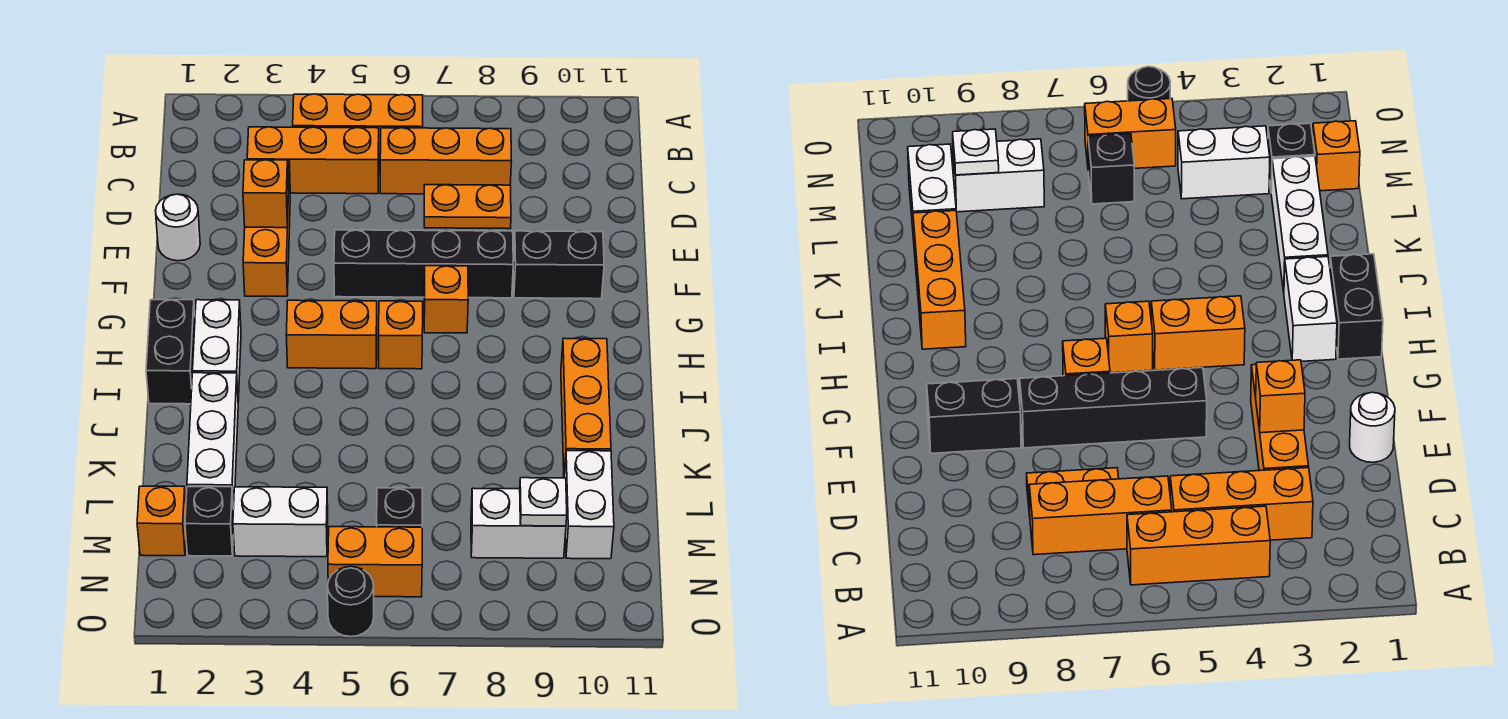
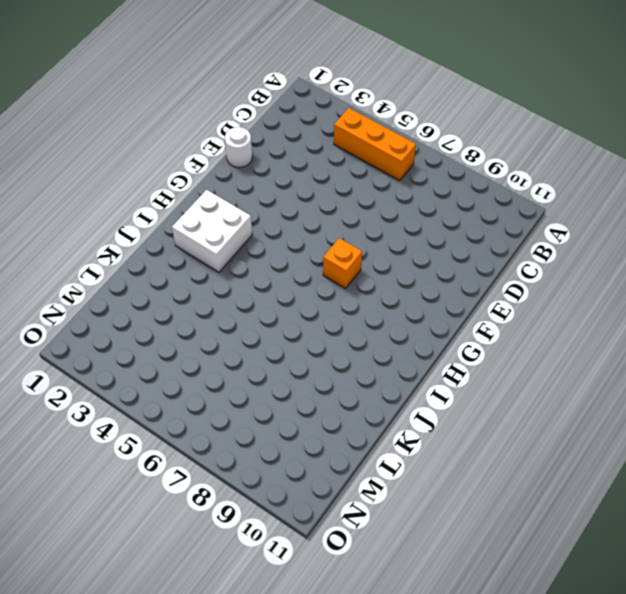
white brick H2:I3 level 1 -> white brick H2:I2 level 1
none -> orange brick C3:C5 level 1
none -> orange brick C6:C8 level 1
none -> orange brick D3:F3 level 1

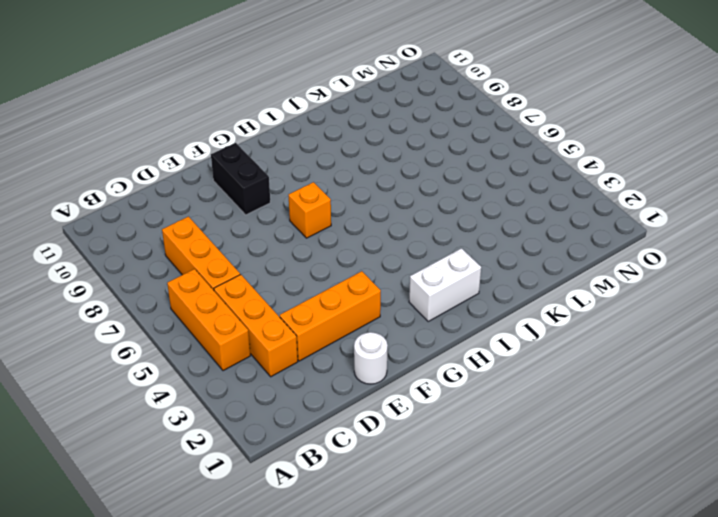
none -> orange plate D7:D8 level 1
none -> black brick F5:F8 level 1
none -> black brick H1:I1 level 1

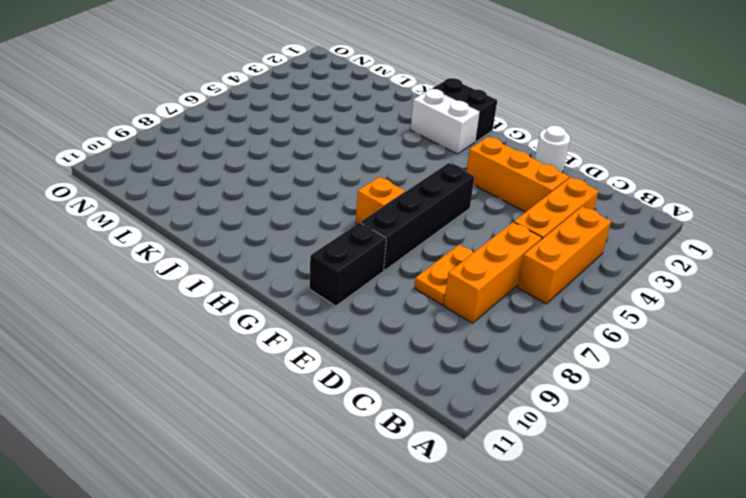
none -> orange brick H4:H5 level 1
none -> orange brick H6 level 1
none -> orange brick I10:K10 level 1

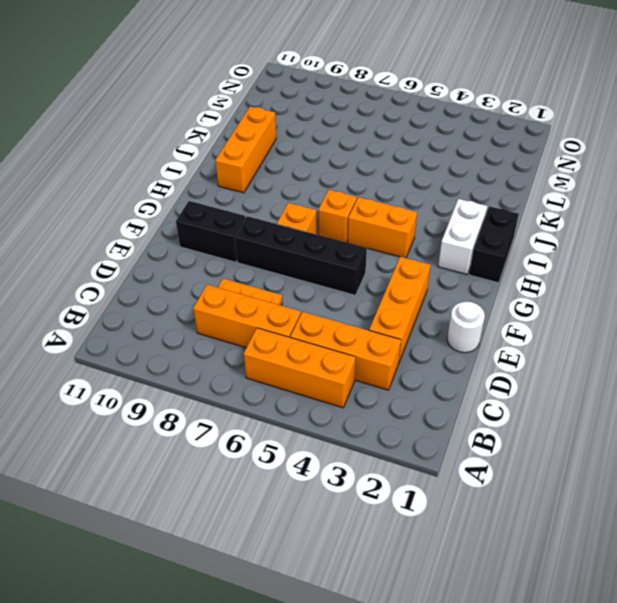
none -> white brick J2:L2 level 1
none -> white brick L10:M10 level 1
none -> orange brick M1 level 1

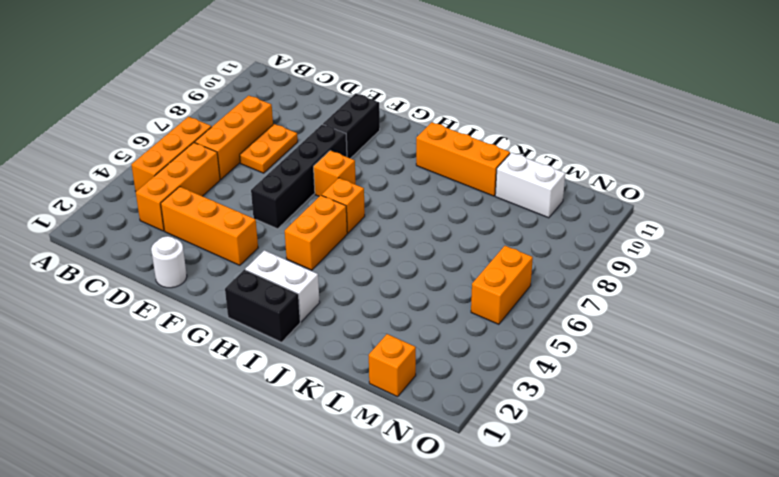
none -> white brick J2:L2 level 1
none -> black brick M2 level 1
none -> white brick M3:M4 level 1

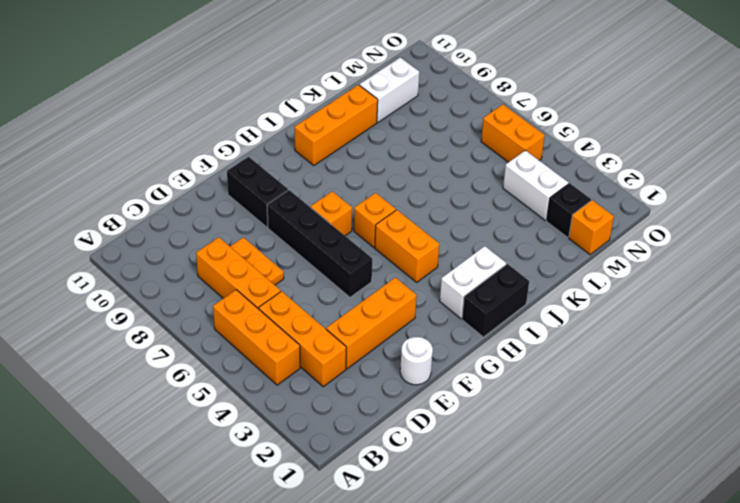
none -> white brick J2:L2 level 1
none -> black brick M6 level 1
none -> white brick M8:M9 level 1

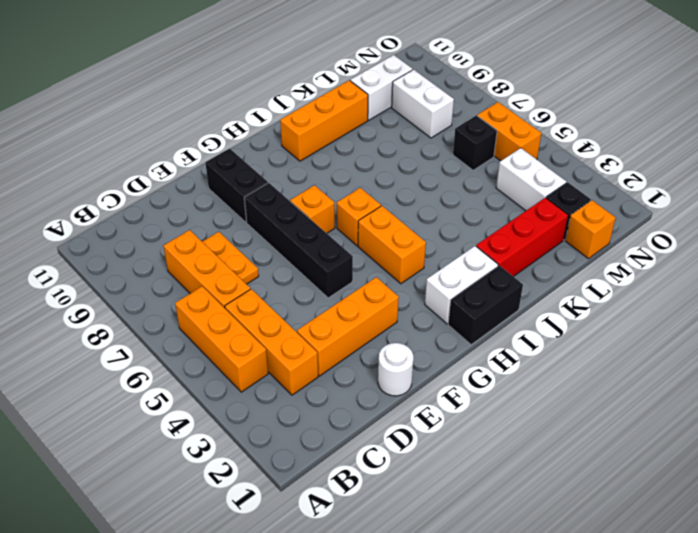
red brick J2:L2 level 1 -> white brick J2:L2 level 1
none -> black round brick O5 level 1
none -> orange brick E3 level 2
none -> white plate M9 level 2

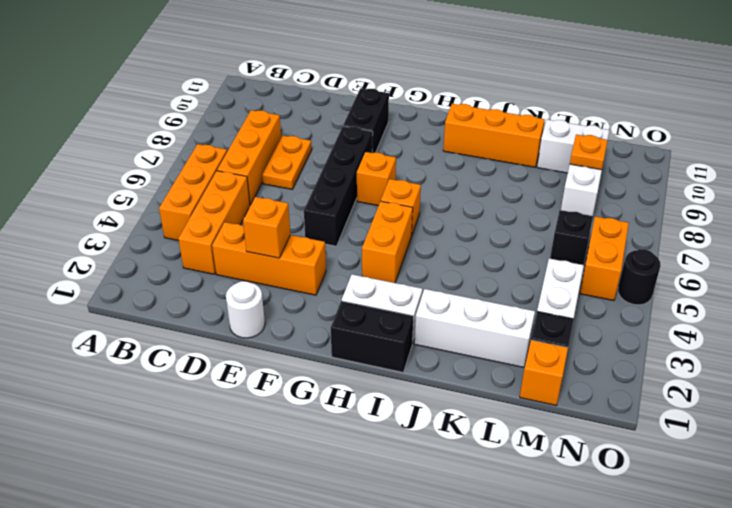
orange plate M9 level 2 -> white plate M9 level 2

